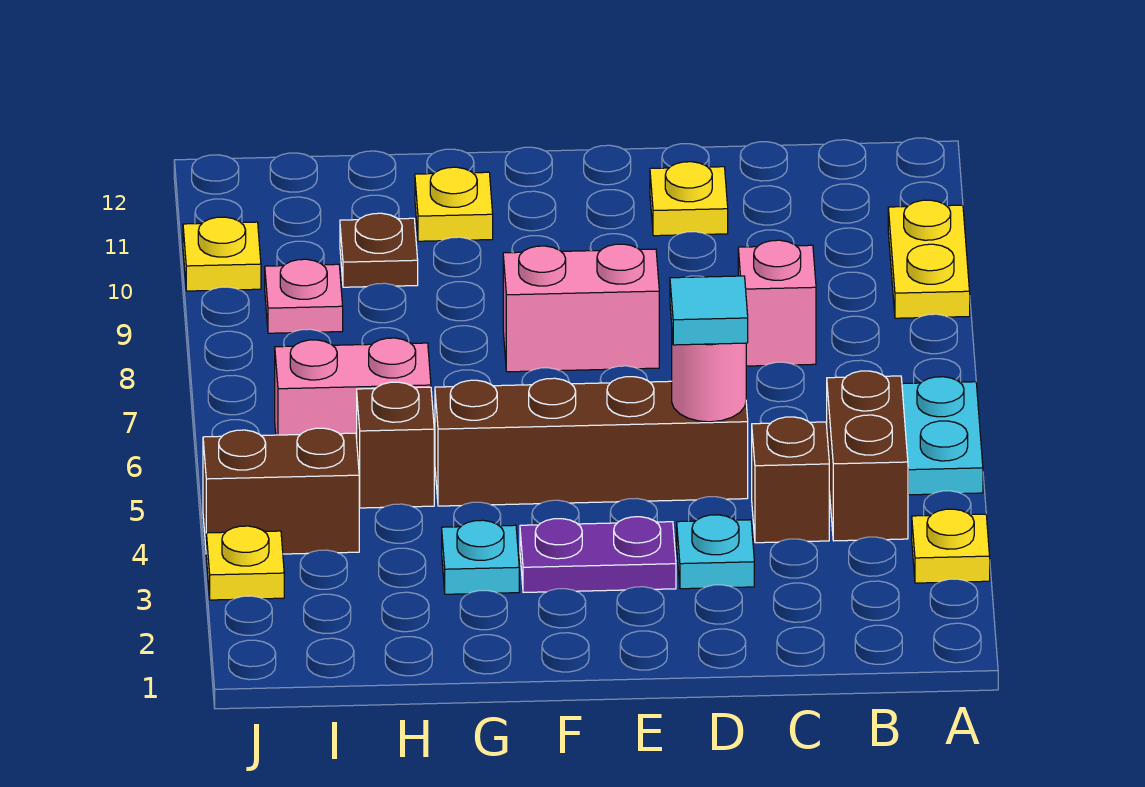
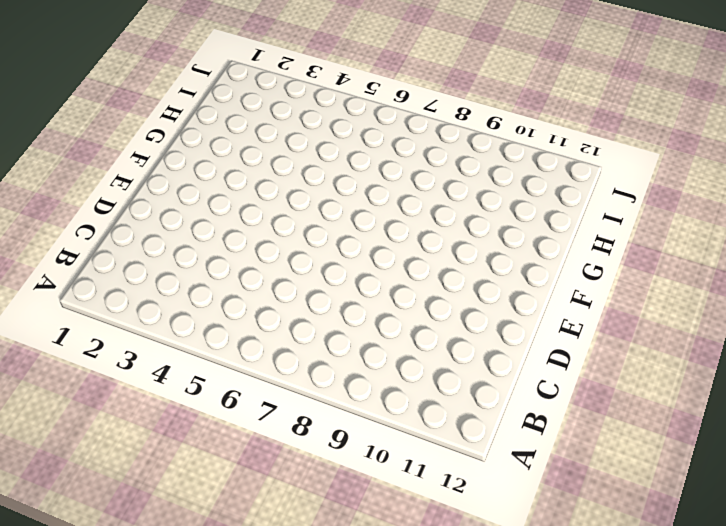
none -> yellow plate A3 level 1
none -> cyan plate A5:A6 level 1
none -> yellow plate A9:A10 level 1

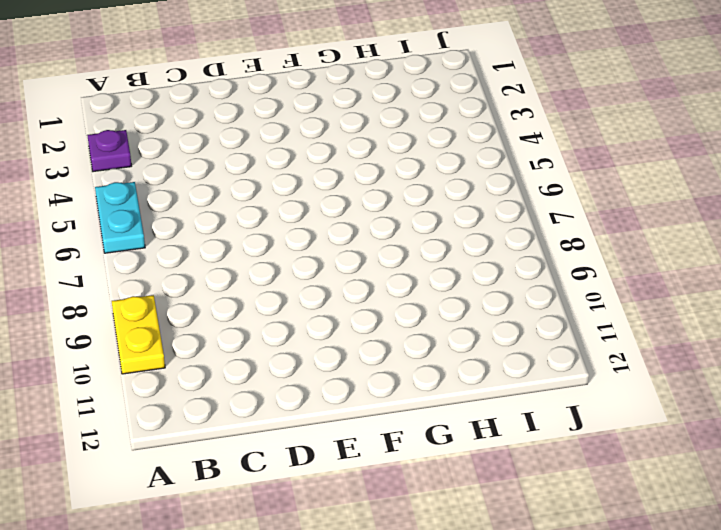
purple plate A3 level 1 -> yellow plate A3 level 1
none -> brown brick B4:B5 level 1
none -> brown brick C4 level 1
none -> pink brick C8 level 1

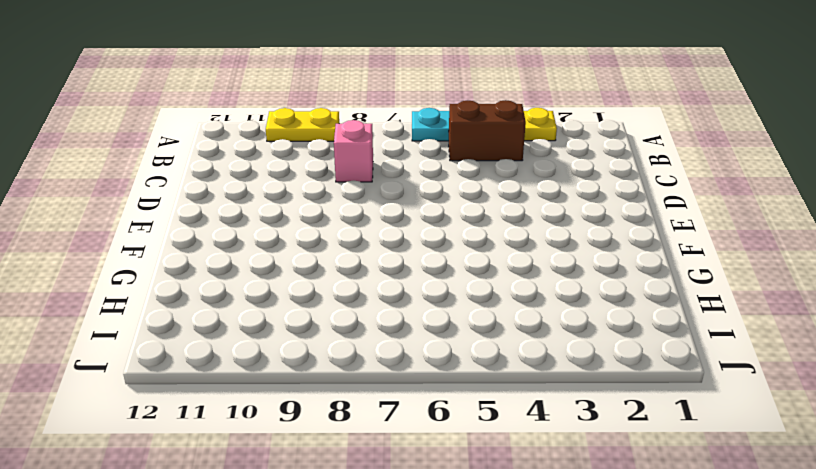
none -> brown brick C4 level 1
none -> cyan plate D3 level 1
none -> brown brick D5:G5 level 1

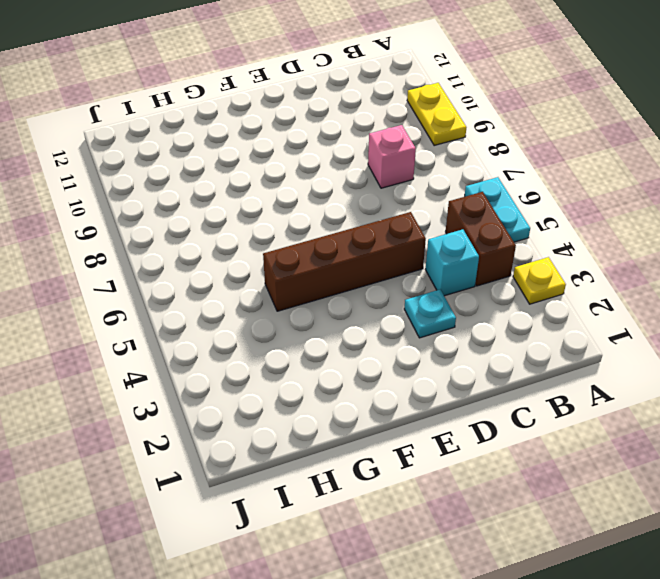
cyan brick C4 level 1 -> brown brick C4 level 1
none -> yellow plate D11 level 1
none -> purple plate E3:F3 level 1
none -> pink brick E8:F8 level 1

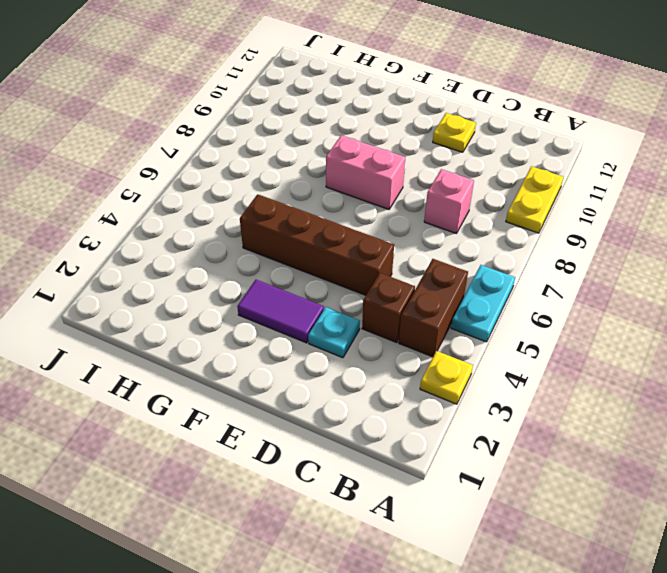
purple tile E3:F3 level 1 -> purple plate E3:F3 level 1
none -> cyan plate G3 level 1
none -> yellow plate G11 level 1
none -> brown brick H5 level 1

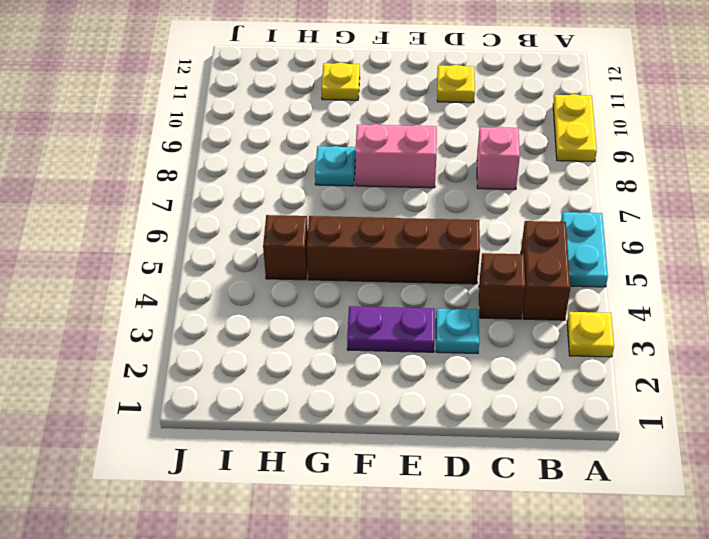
cyan plate G8 level 1 -> cyan plate G3 level 1
none -> pink brick H6:I6 level 1
none -> brown plate H10 level 1
none -> brown brick I4:J4 level 1

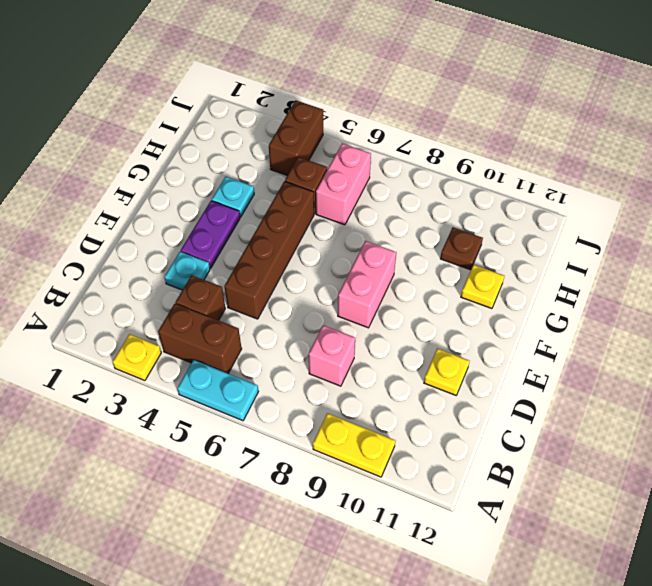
none -> pink plate I9 level 1
none -> yellow plate J3 level 1
none -> yellow plate J10 level 1

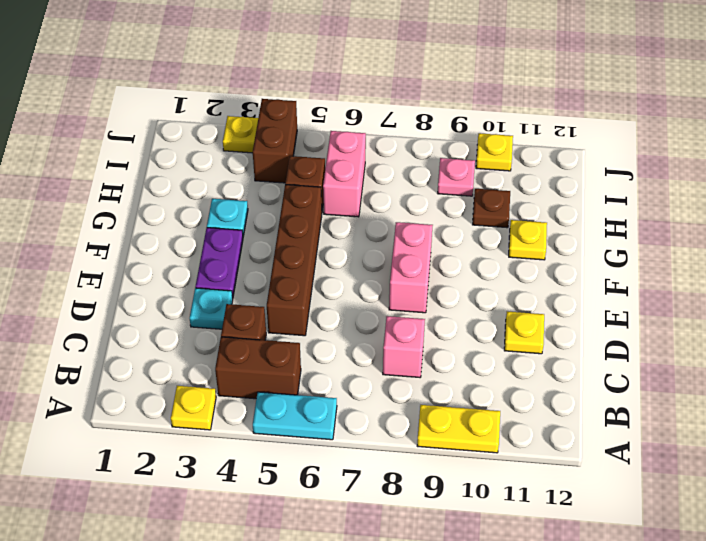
none -> pink round brick D5 level 2
none -> cyan tile D5 level 3

